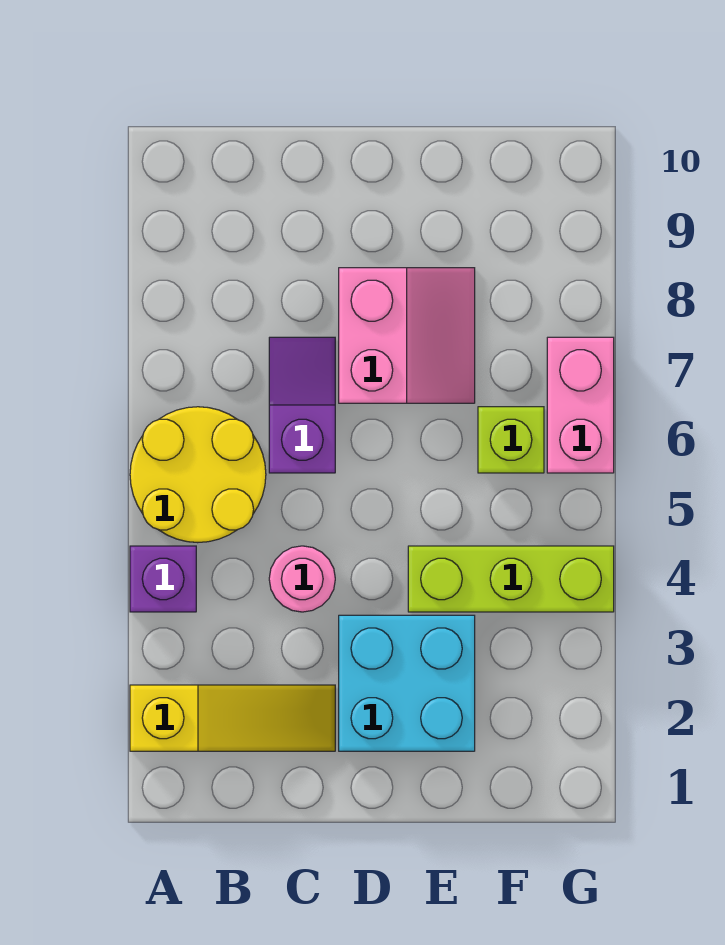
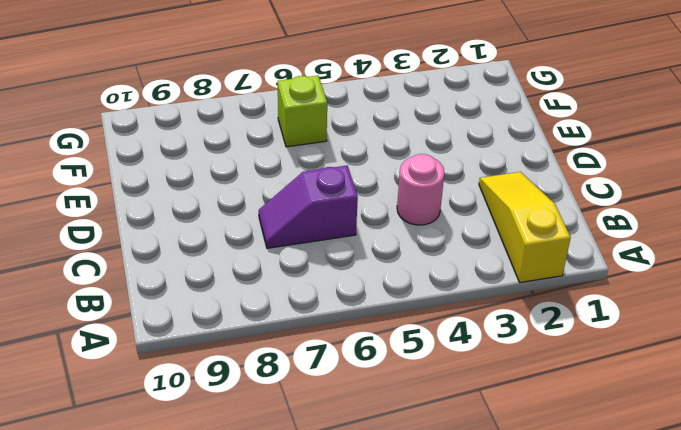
none -> purple brick A4 level 1
none -> yellow round brick A5:B6 level 1

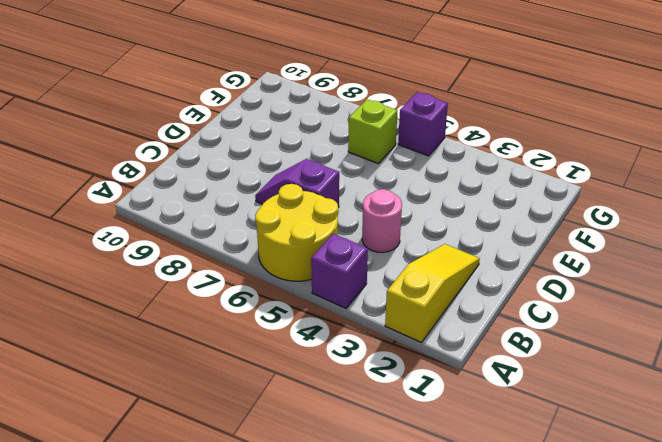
purple brick G5 level 1 -> none
none -> cyan brick D2:E3 level 1
none -> pink slope D7:E8 level 1 top D

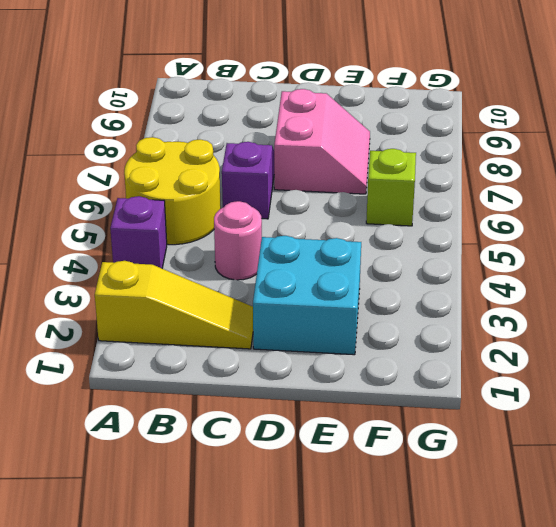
none -> lime brick E4:G4 level 1
none -> pink brick G6:G7 level 1

